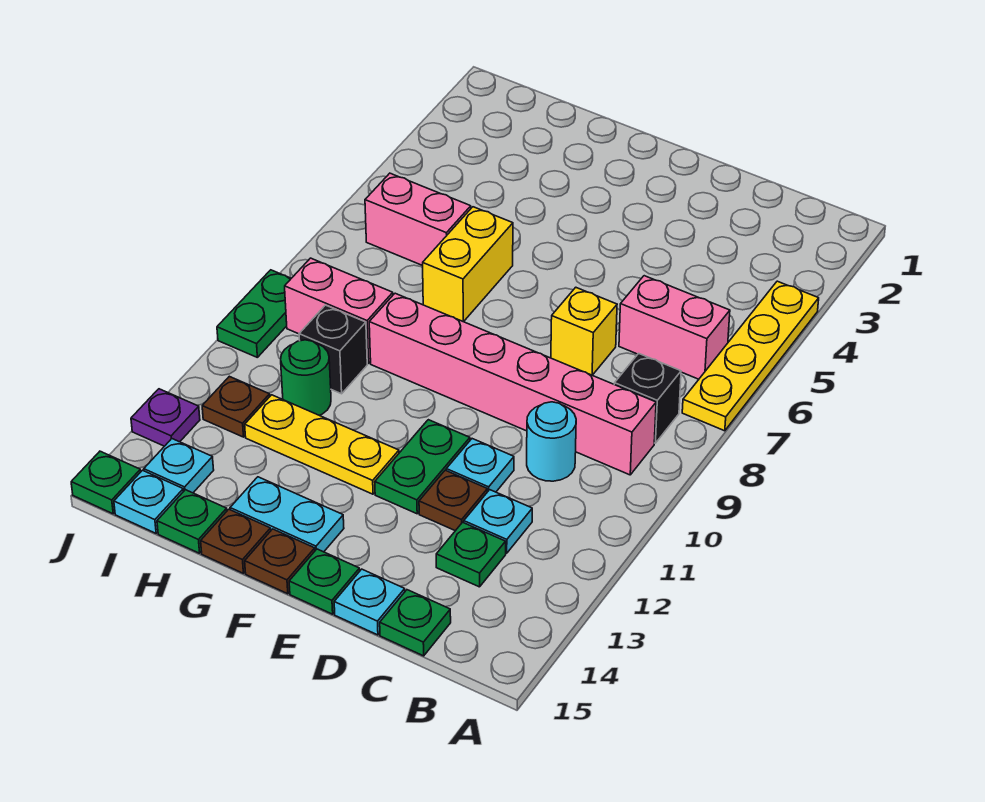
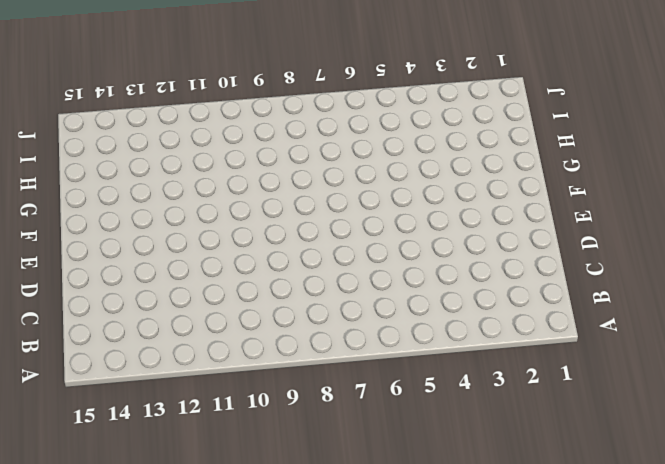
none -> yellow plate A4:A7 level 1
none -> pink brick B6:C6 level 1
none -> black brick B8 level 1
none -> pink brick B9:G9 level 1

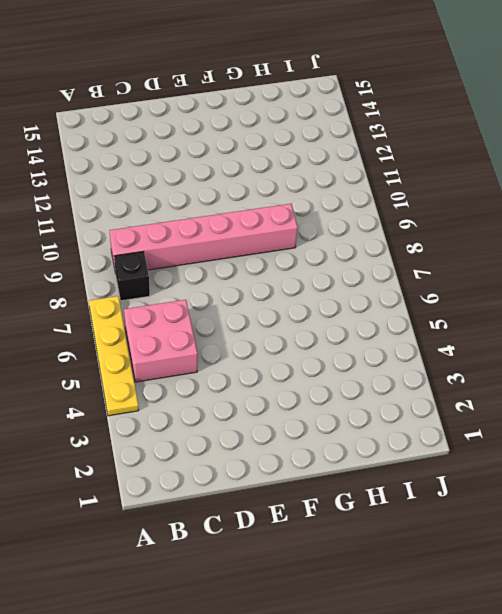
pink brick B5:C6 level 1 -> pink brick B6:C6 level 1
none -> cyan round brick C10 level 1
none -> cyan plate C12 level 1
none -> green plate C13 level 1
none -> green plate C15 level 1

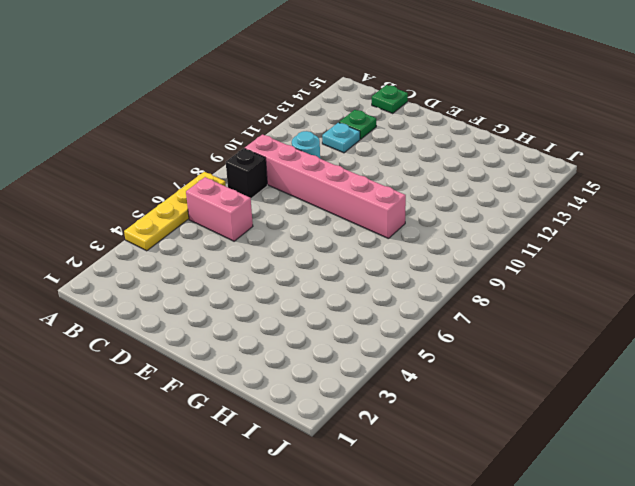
none -> yellow brick D7 level 1
none -> cyan plate D11 level 1
none -> brown plate D12 level 1
none -> cyan plate D15 level 1

